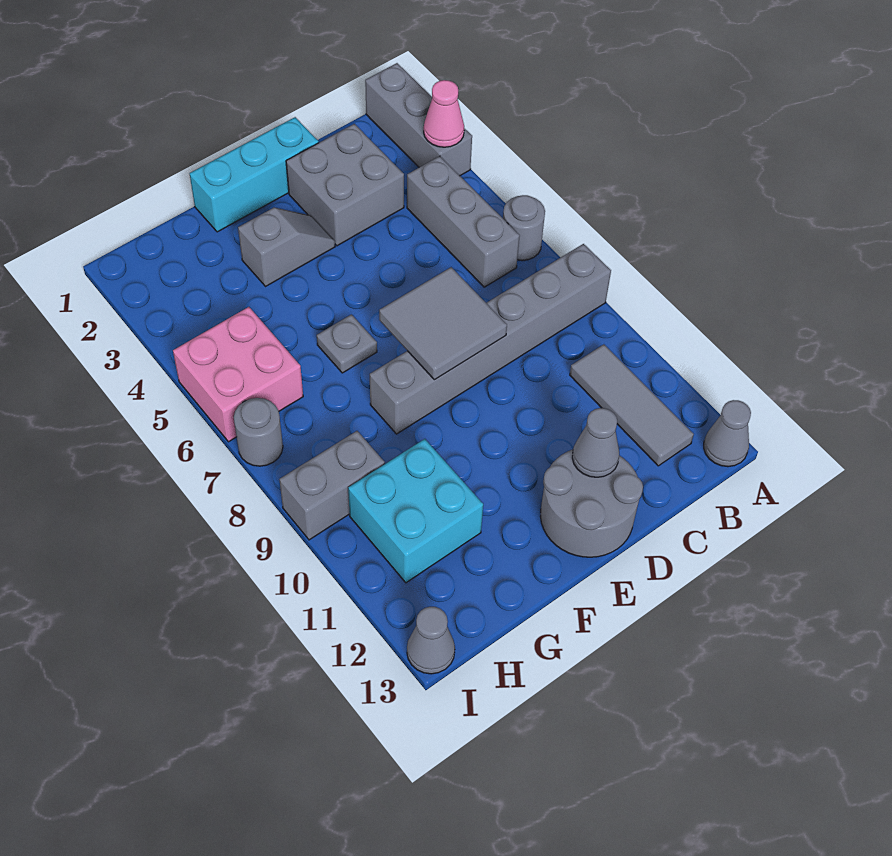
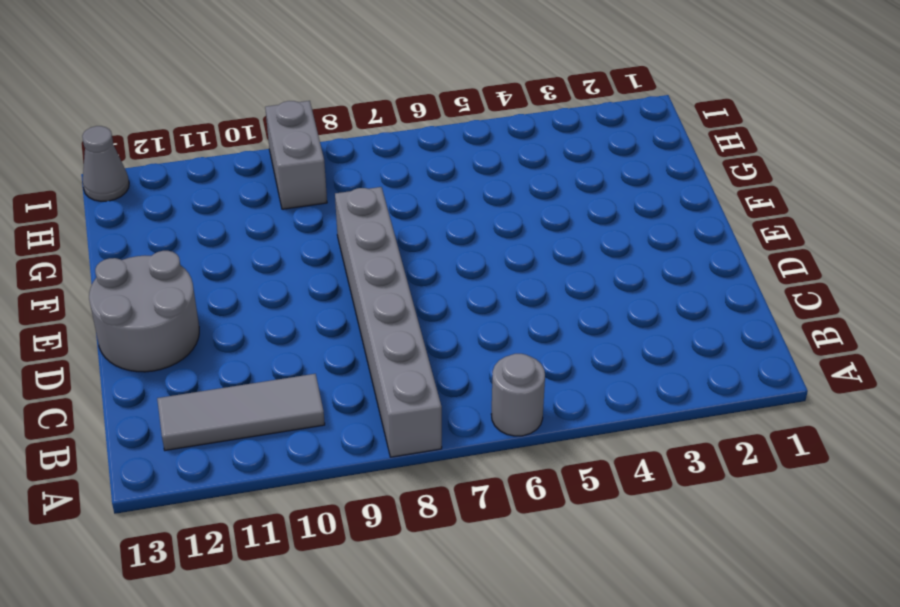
none -> grey brick A1:A3 level 1
none -> grey cone A13 level 1
none -> grey brick B4:B6 level 1

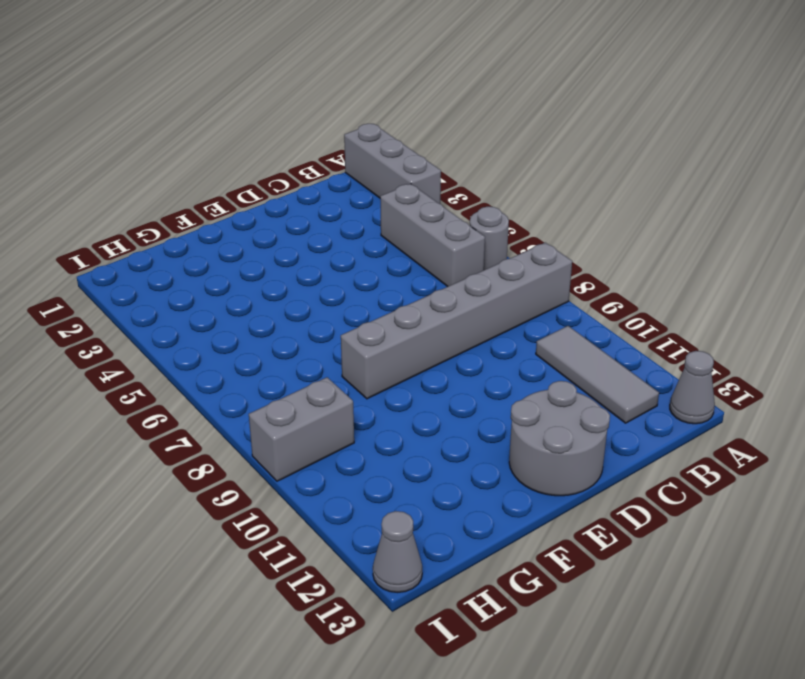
none -> grey brick C2:D3 level 1
none -> cyan brick D1:F1 level 1
none -> grey slope E3:F3 level 1 top F

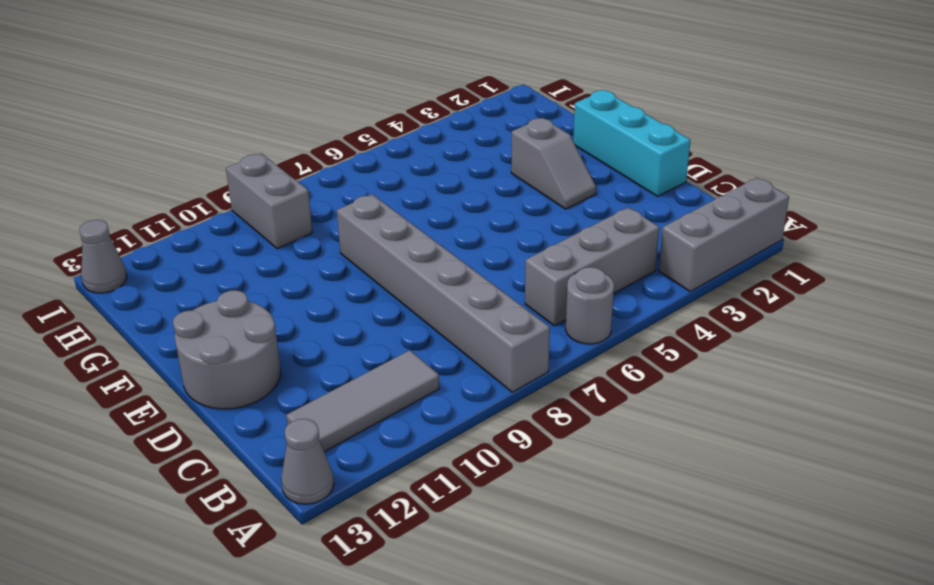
none -> grey brick C2:D3 level 1
none -> grey plate F6 level 1
none -> cyan brick G10:H11 level 1

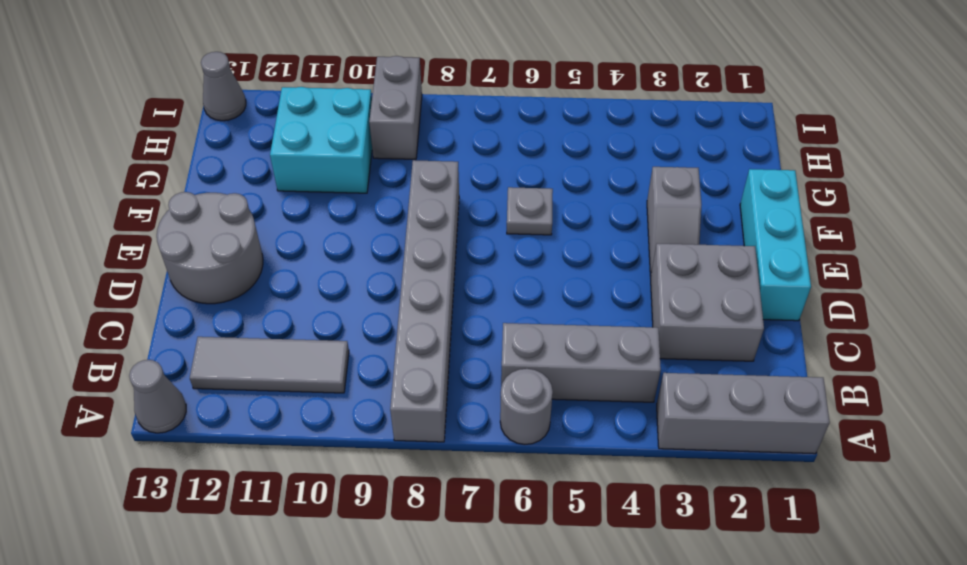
none -> pink brick H5:I6 level 1
none -> grey round brick I7 level 1
none -> pink cone A3 level 2

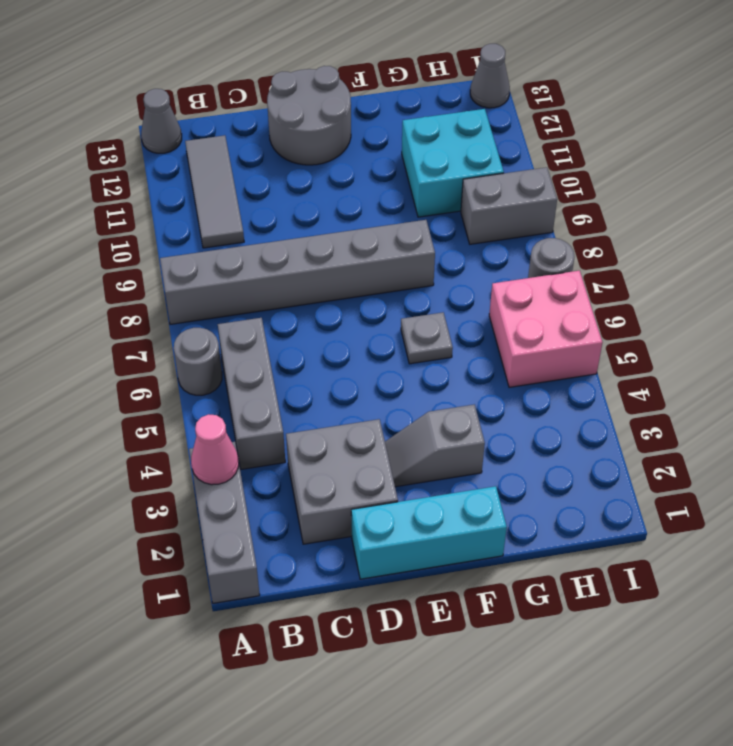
none -> grey tile D7:E8 level 2
none -> grey cone D12 level 2

